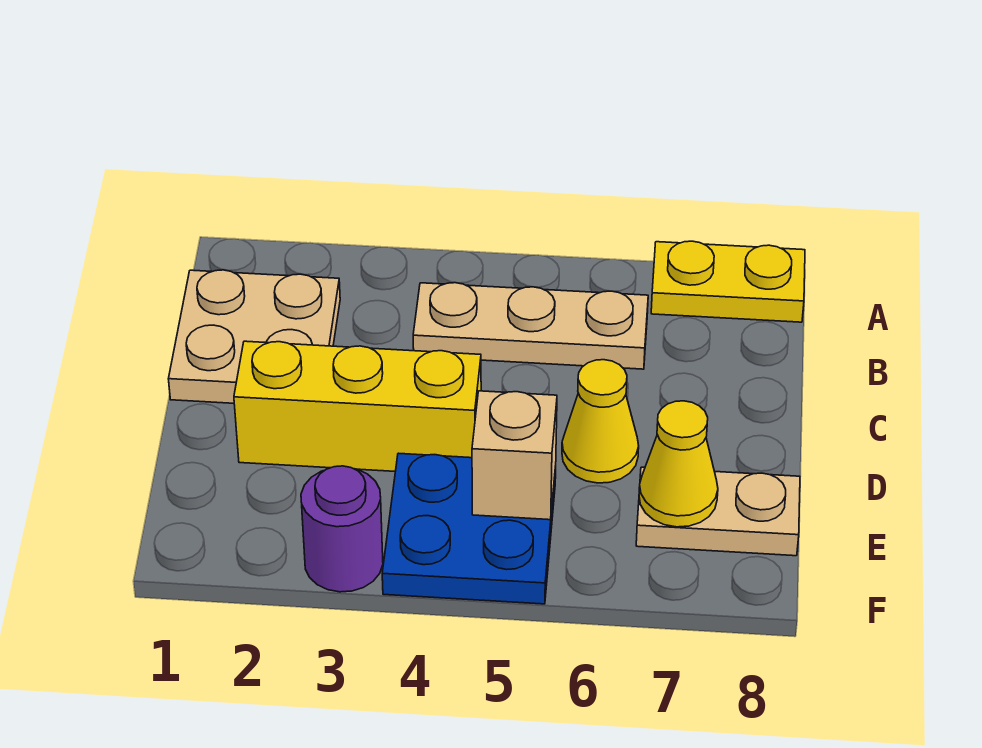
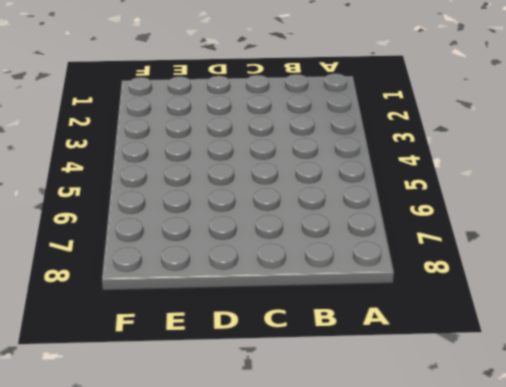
none -> yellow plate A7:A8 level 1
none -> tan plate B1:C2 level 1

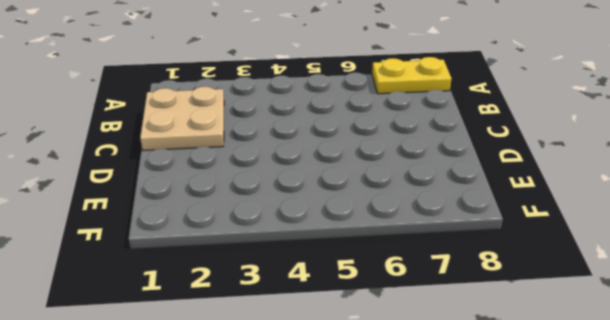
none -> tan plate B4:B6 level 1
none -> yellow brick D2:D4 level 1

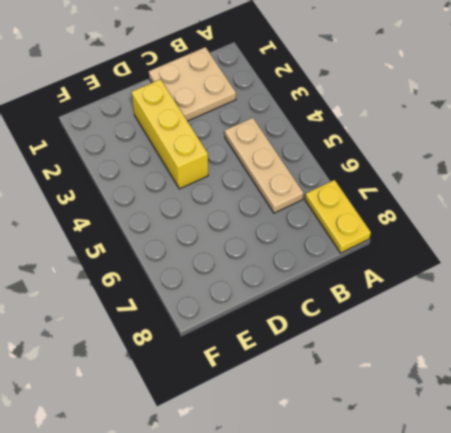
none -> yellow cone D6 level 1
none -> blue plate E4:F5 level 1

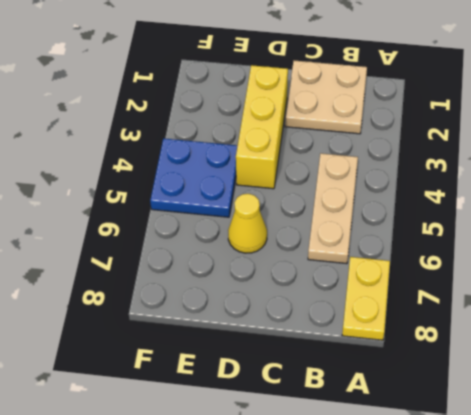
none -> tan plate E7:E8 level 1
none -> purple round brick F3 level 1

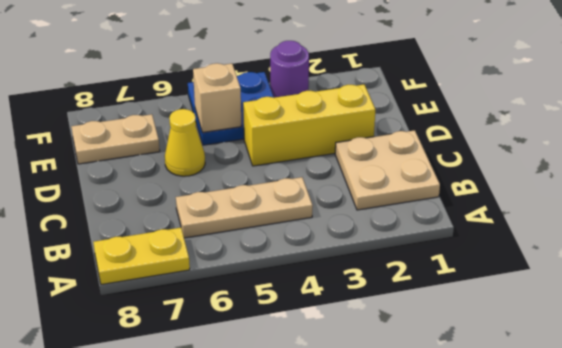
none -> yellow cone E7 level 2

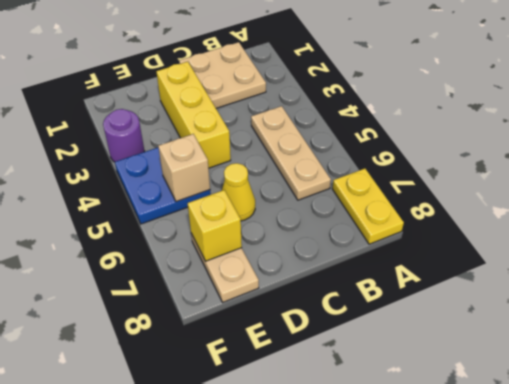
yellow brick E7 level 2 -> yellow cone E7 level 2

